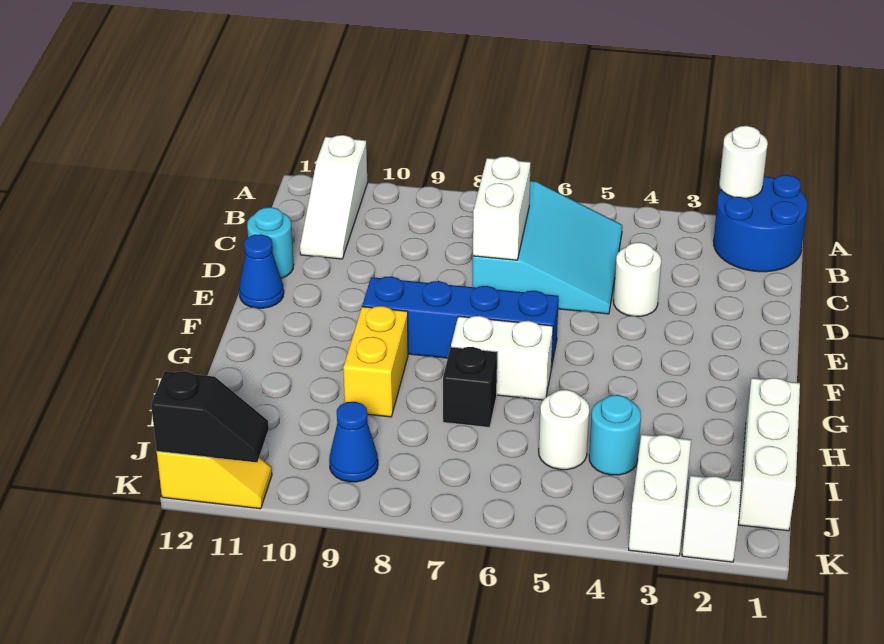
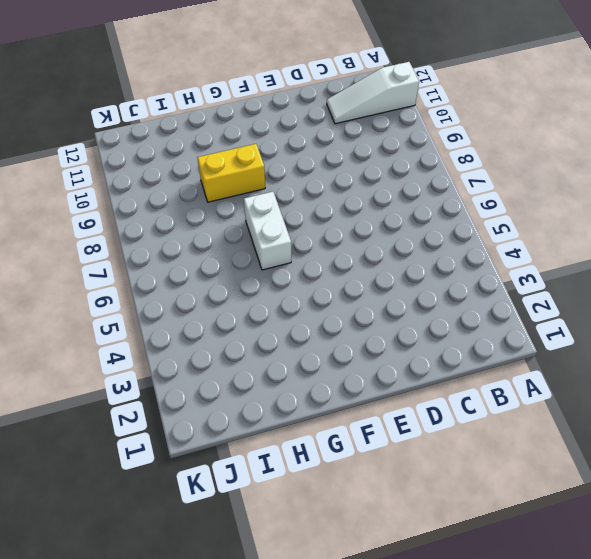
none -> blue round brick A1:B2 level 1
none -> cyan slope B5:D7 level 1 top 7
none -> white round brick D4 level 1

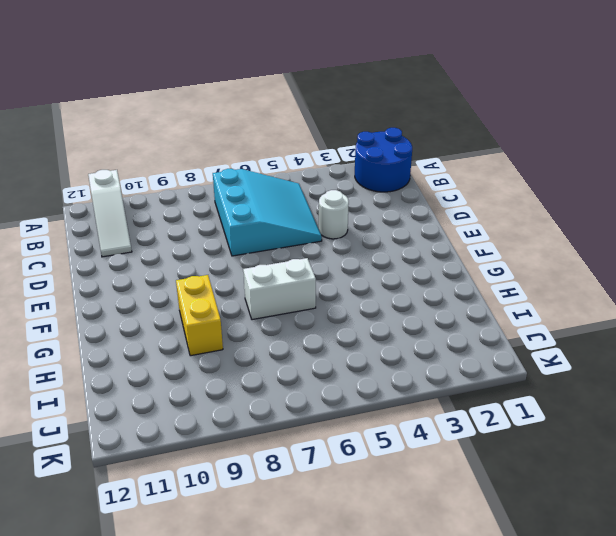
none -> cyan round brick D12 level 1
none -> blue cone E12 level 1
none -> blue brick F6:F9 level 1

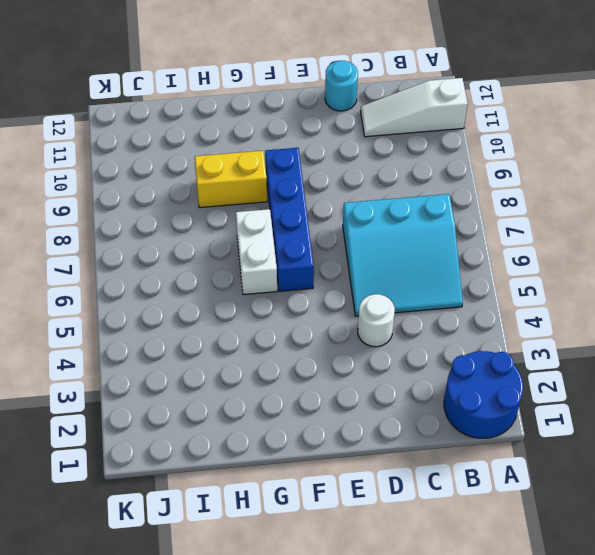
none -> blue cone E12 level 1
none -> white brick H1:J1 level 1
none -> black brick H7 level 1

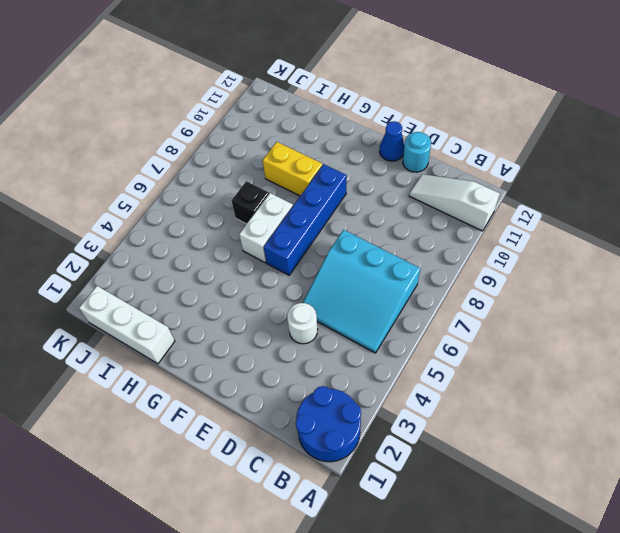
none -> cyan round brick I4 level 1
none -> white round brick I5 level 1
none -> white brick J3:K3 level 1

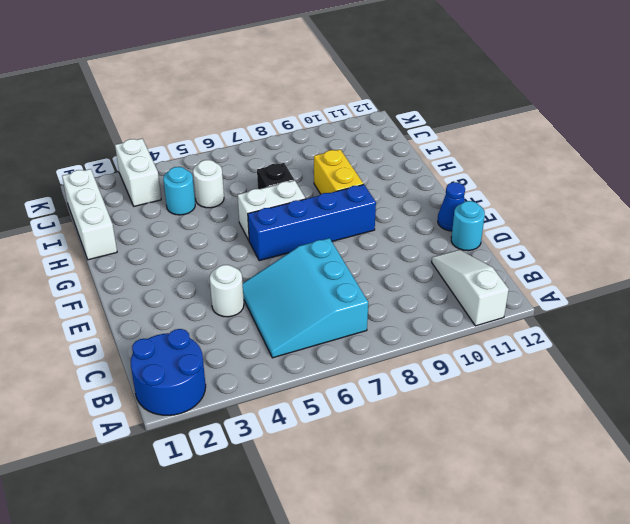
none -> blue cone J9 level 1
none -> white brick K2 level 1
none -> yellow slope K11:K12 level 1 top 12

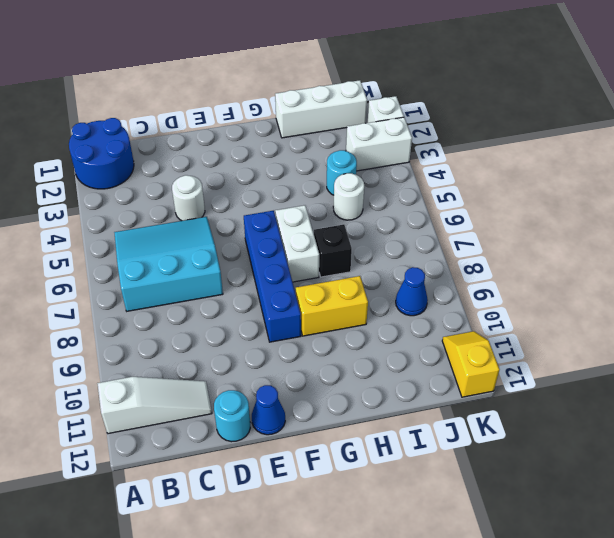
none -> white round brick A2 level 2
none -> white brick C7:D7 level 2
none -> black slope K11:K12 level 2 top 12

